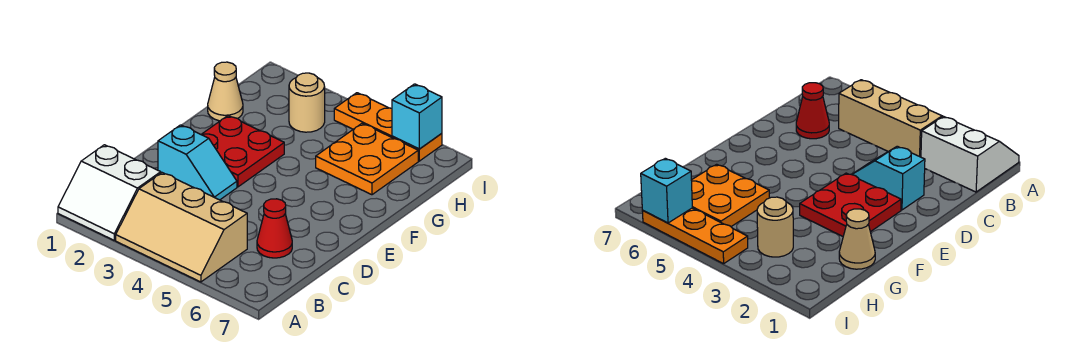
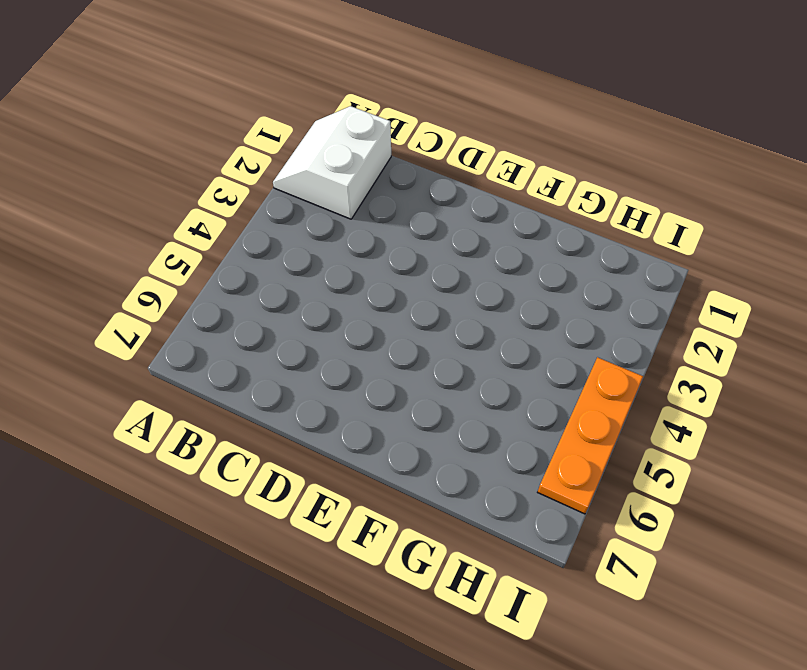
none -> tan slope A3:B5 level 1 top B
none -> red cone C6 level 1

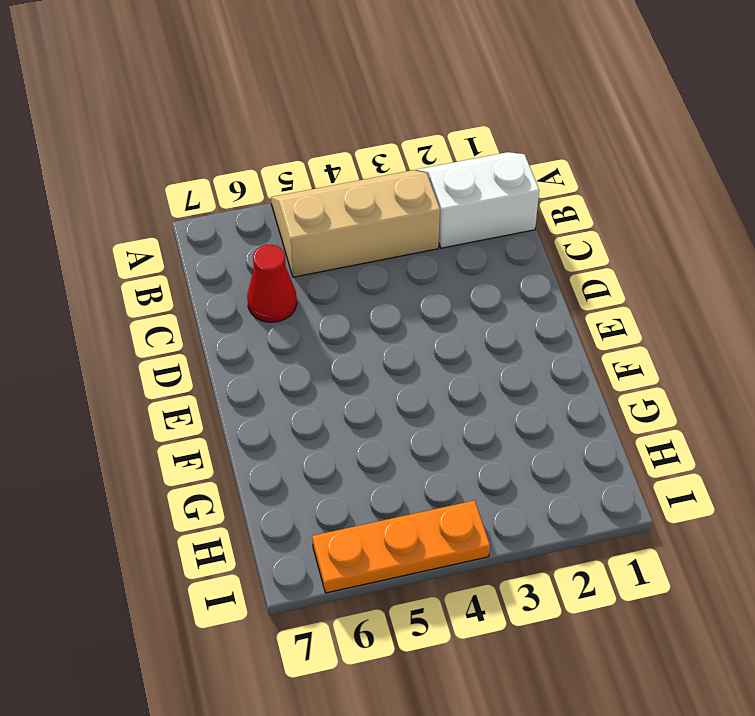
none -> cyan slope D2:D3 level 1 top 2
none -> red plate E2:F3 level 1

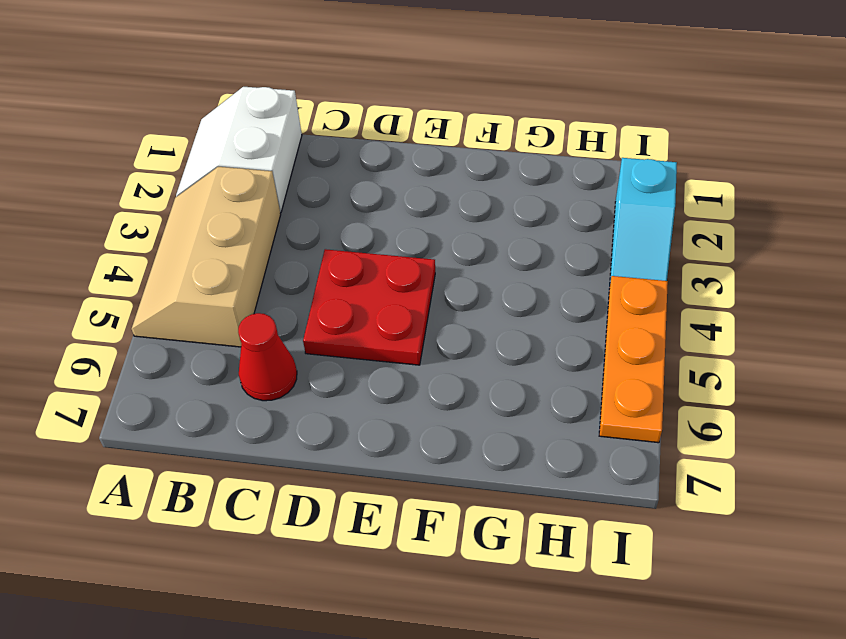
red plate D4:E5 level 1 -> red plate E2:F3 level 1
cyan slope I2:I3 level 1 top 2 -> cyan slope D2:D3 level 1 top 2
none -> tan cone G1 level 1
none -> orange plate G5:H6 level 1

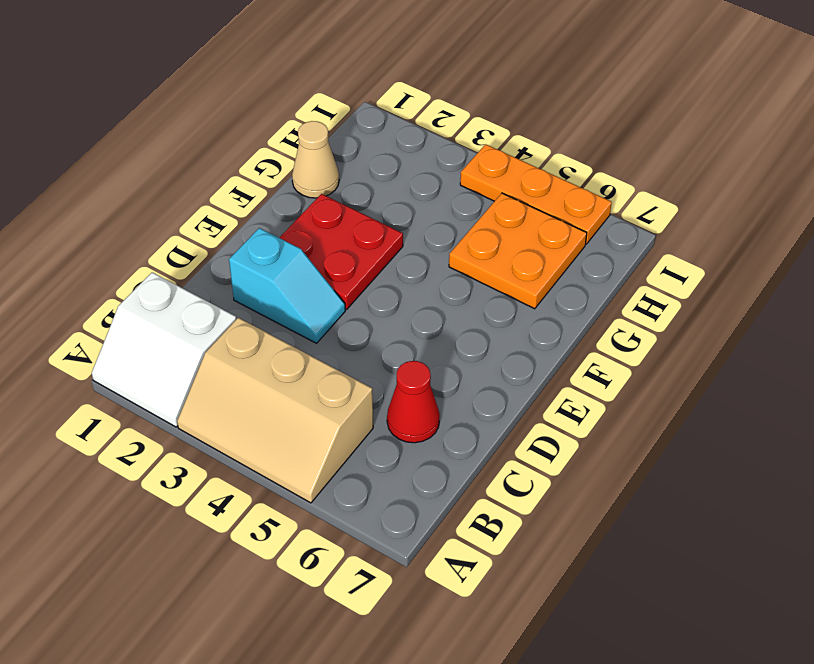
none -> tan round brick H3 level 1
none -> cyan brick I6 level 2

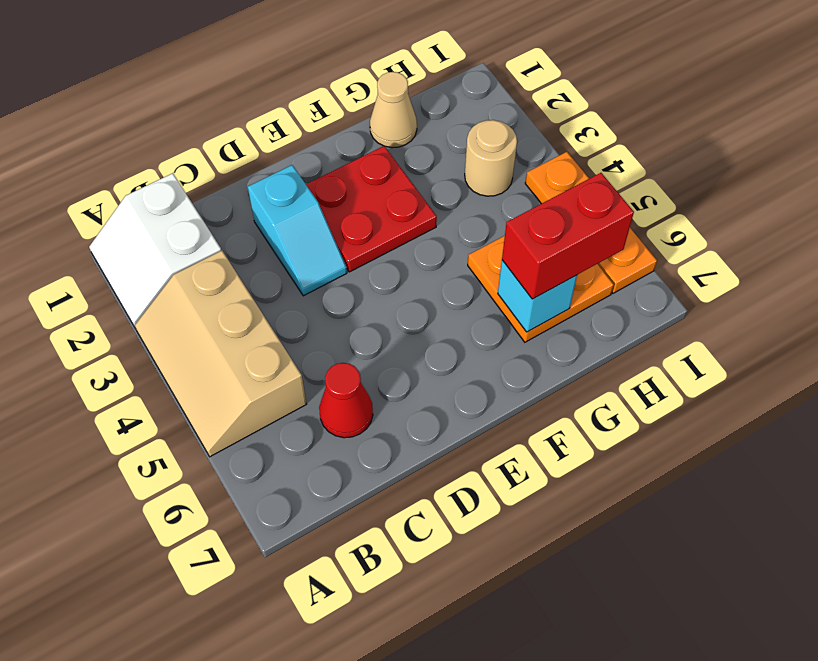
cyan brick G6 level 2 -> cyan brick I6 level 2
red brick G6:H6 level 3 -> none

